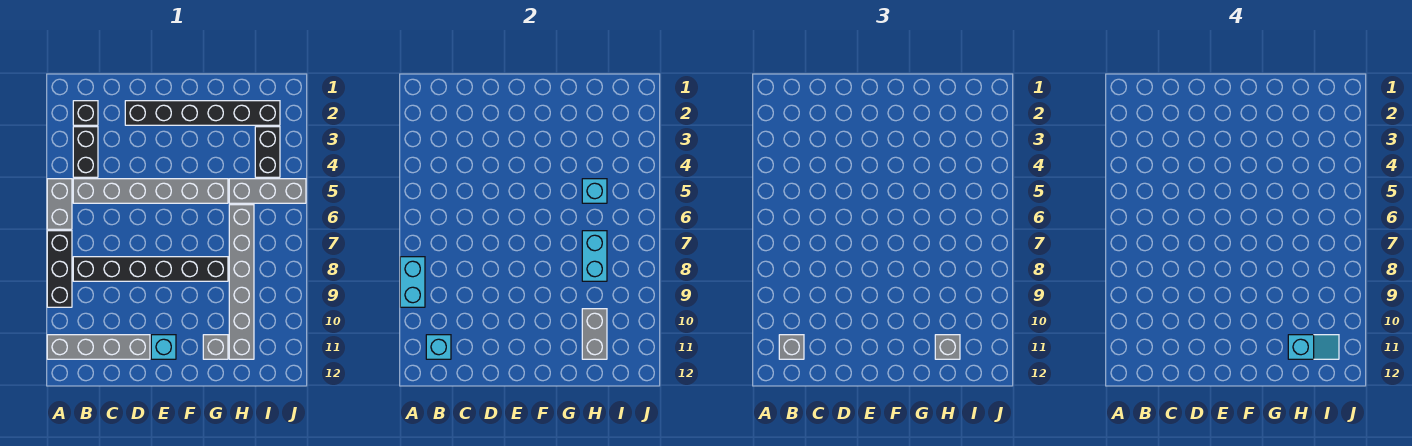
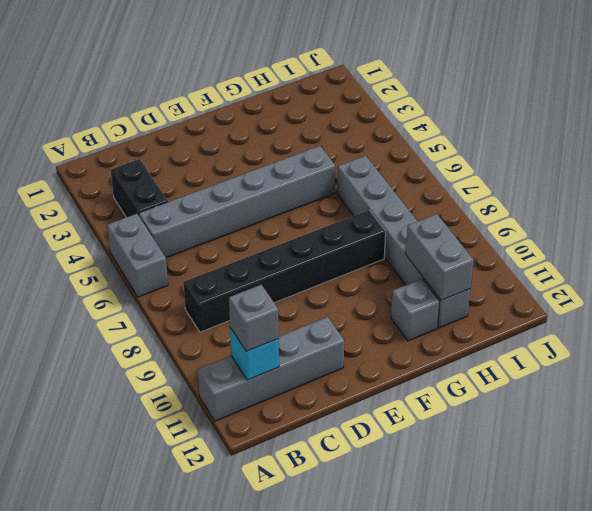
none -> black brick A7:A9 level 1
none -> black brick B2 level 1
none -> black brick D2:I2 level 1

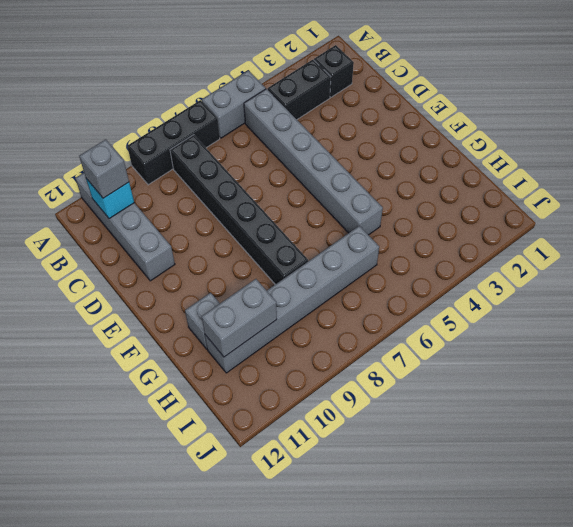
none -> black brick D2:I2 level 1
none -> cyan brick E11 level 1
none -> grey brick H5:J5 level 1

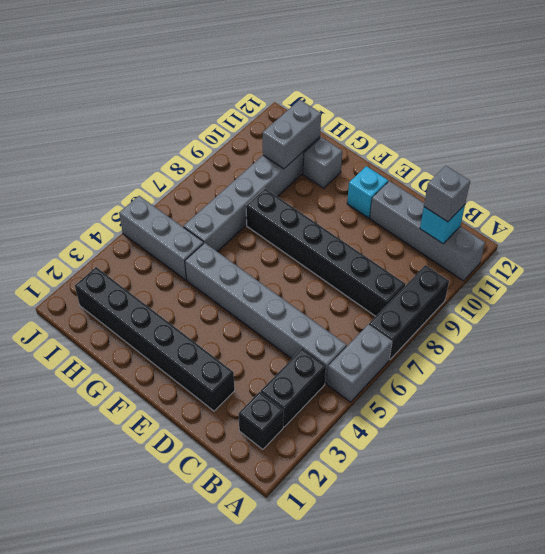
none -> black brick I3:I4 level 1
none -> cyan brick A8:A9 level 2
none -> cyan brick H5 level 2

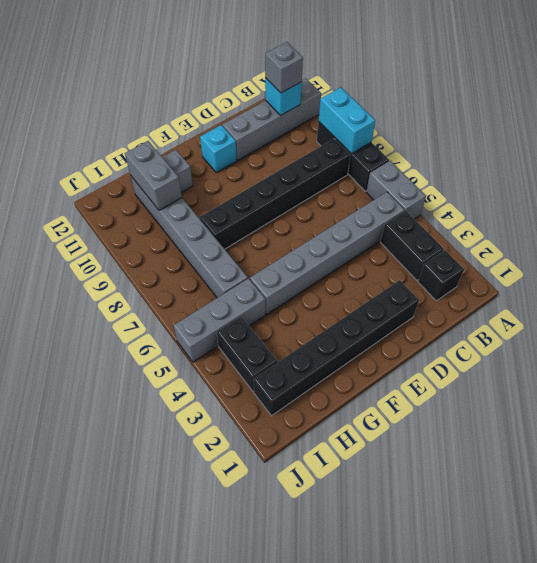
none -> cyan brick H5 level 2
none -> cyan brick H7:H8 level 2
none -> grey brick H11 level 3

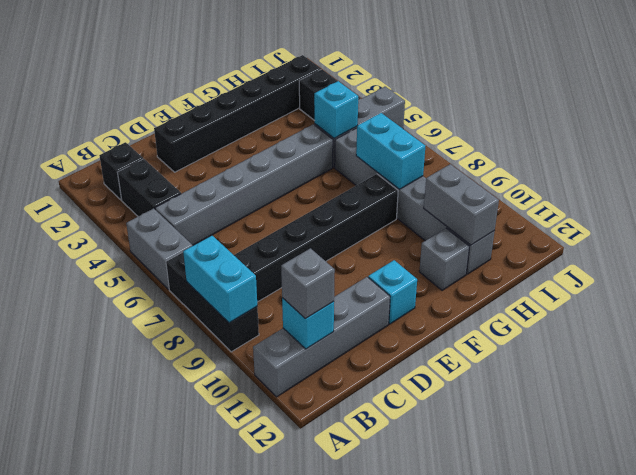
none -> grey brick H11 level 3
none -> cyan slope H11:I11 level 4 top H

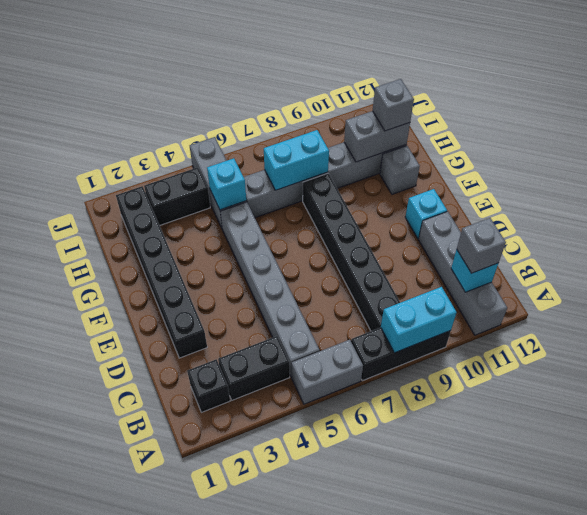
none -> cyan slope H11:I11 level 4 top H

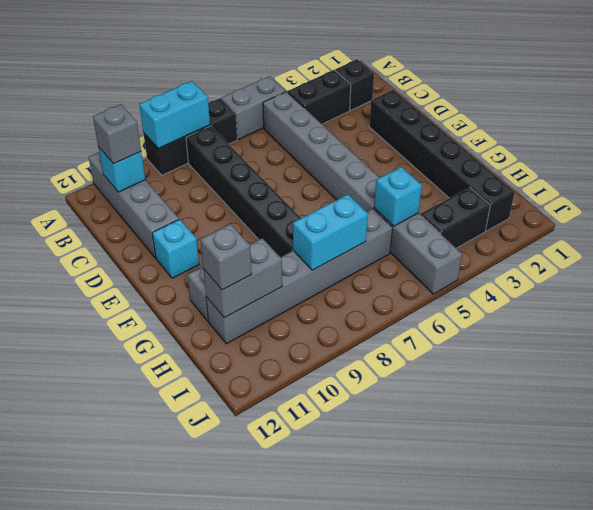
none -> cyan slope H11:I11 level 4 top H

